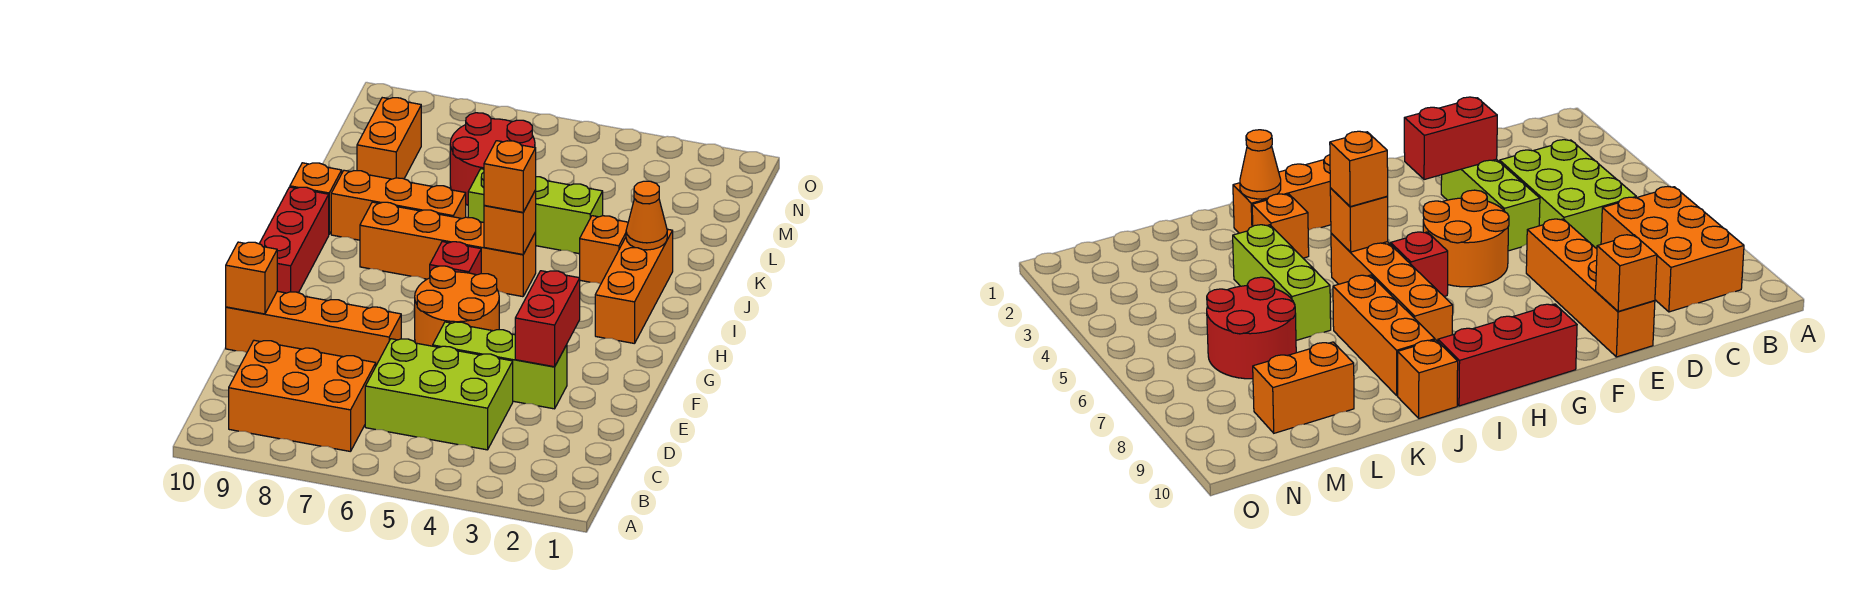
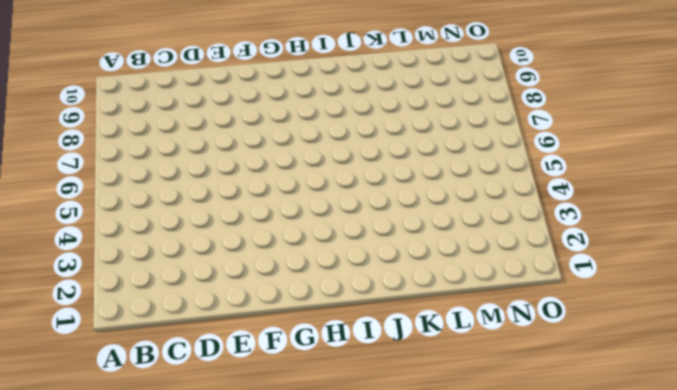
none -> orange brick B7:C9 level 1
none -> lime brick C4:D6 level 1
none -> lime brick E3:E5 level 1

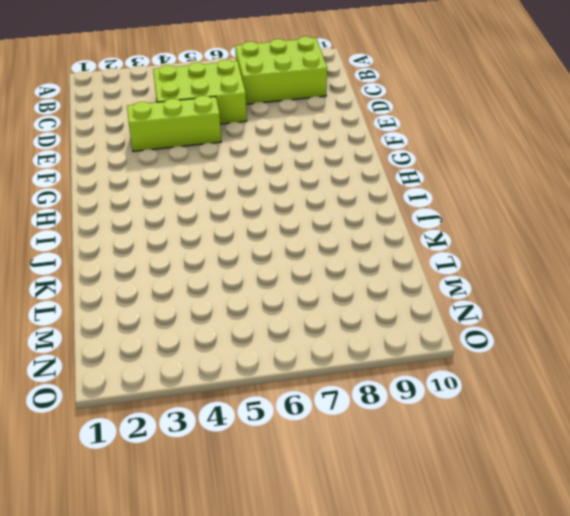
lime brick B7:C9 level 1 -> orange brick B7:C9 level 1
none -> orange brick E7:E10 level 1
none -> orange round brick F5:G6 level 1
none -> red brick G10:I10 level 1

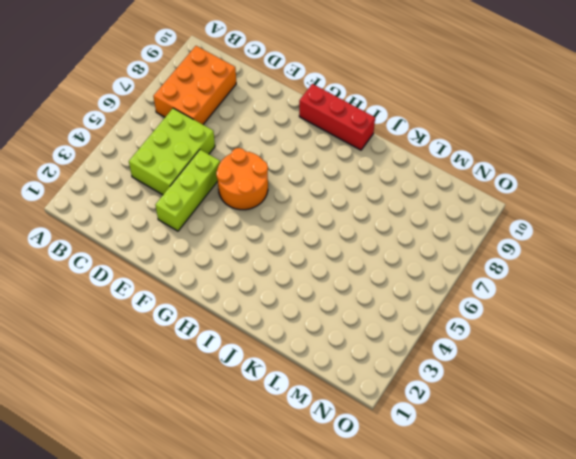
none -> orange brick E7:E10 level 1
none -> orange brick H2:J2 level 1
none -> red brick H6 level 1

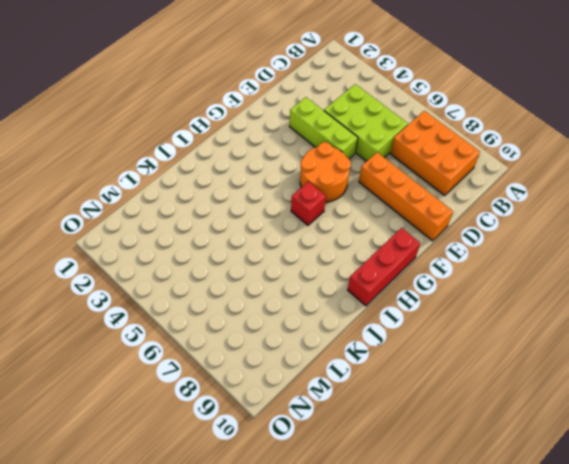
none -> orange brick H2:J2 level 1
none -> orange brick I5:I8 level 1
none -> orange brick J3 level 1

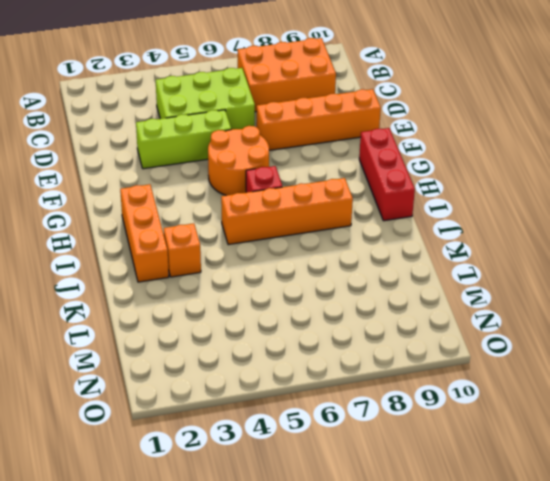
none -> orange brick J7:J9 level 1
none -> orange brick J10 level 1
none -> lime brick K4:K6 level 1

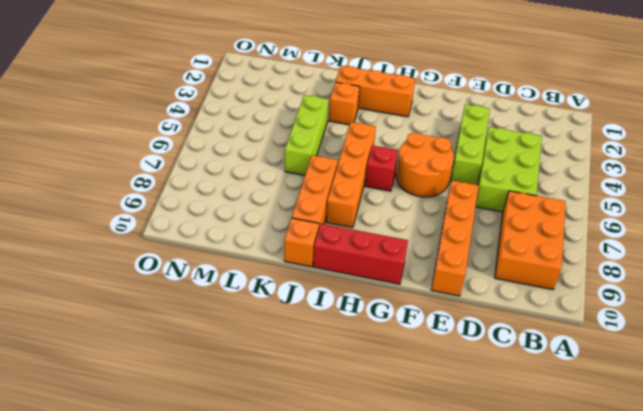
none -> red round brick L6:M7 level 1
none -> orange brick L9:M9 level 1
none -> red brick E3:F3 level 2

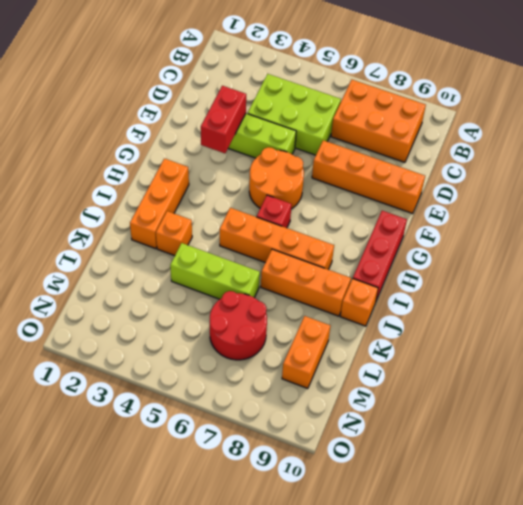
none -> orange brick E10 level 2
none -> orange brick I5 level 2
none -> orange cone J2 level 2

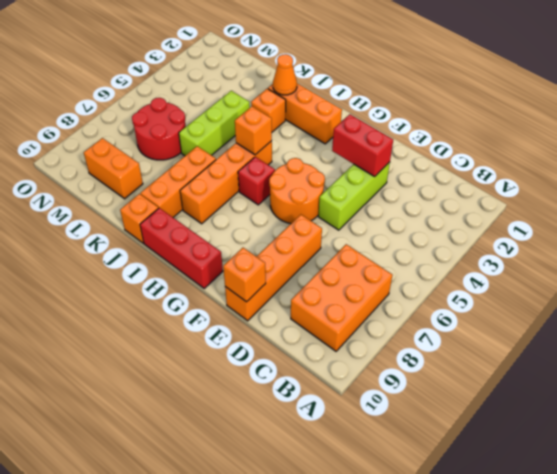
none -> lime brick C4:D6 level 1
none -> orange brick I5 level 3

